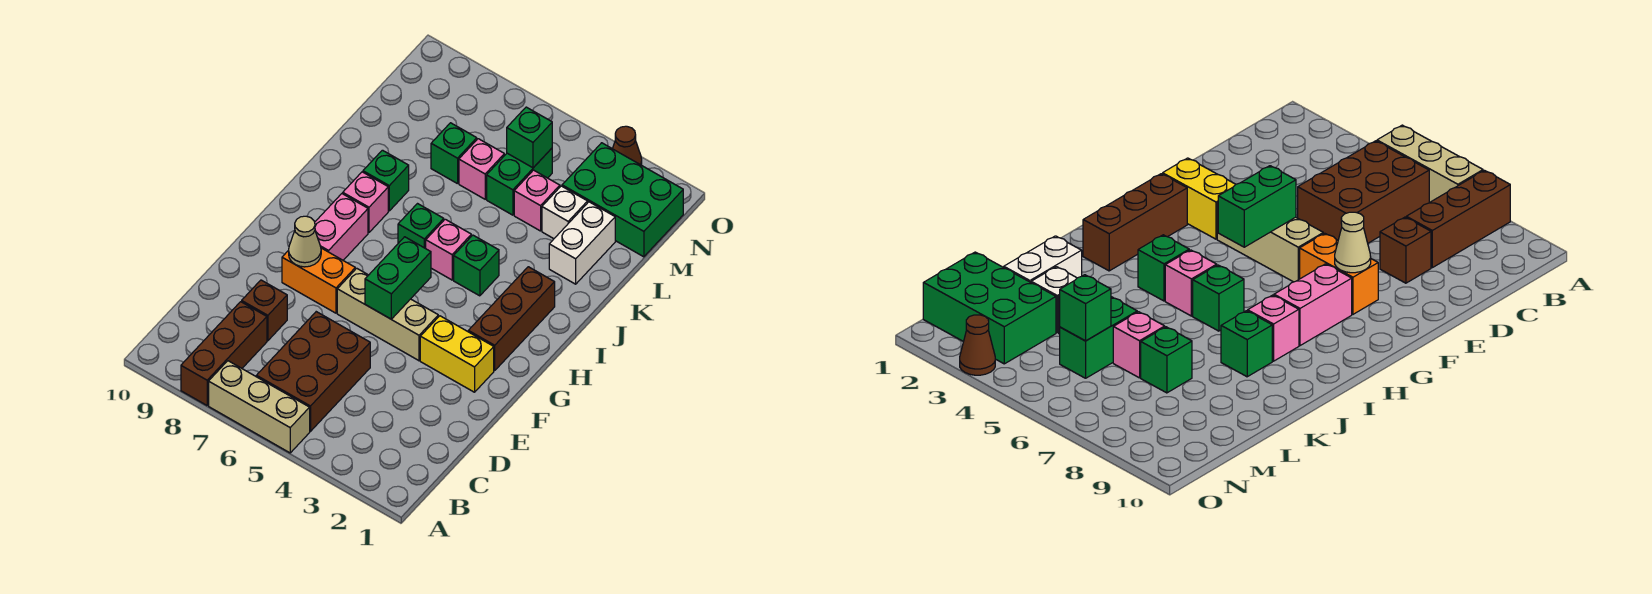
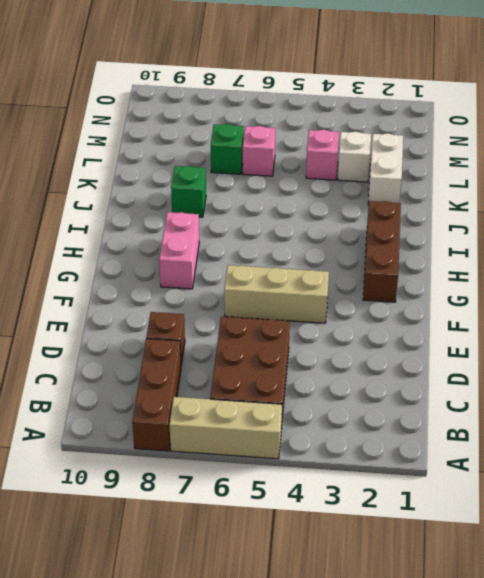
none -> yellow brick F2:F3 level 1
none -> orange brick F7:F8 level 1
none -> green brick I4 level 1

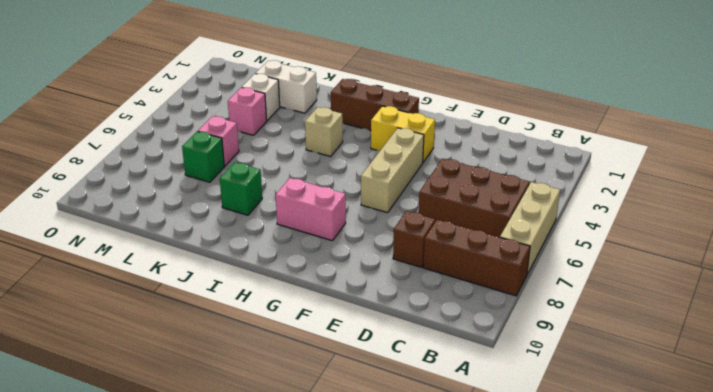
yellow brick F3:G3 level 1 -> yellow brick F2:F3 level 1
tan brick I4 level 1 -> green brick I4 level 1
none -> orange brick F7:F8 level 1
none -> pink brick I5 level 1
none -> green brick I6 level 1

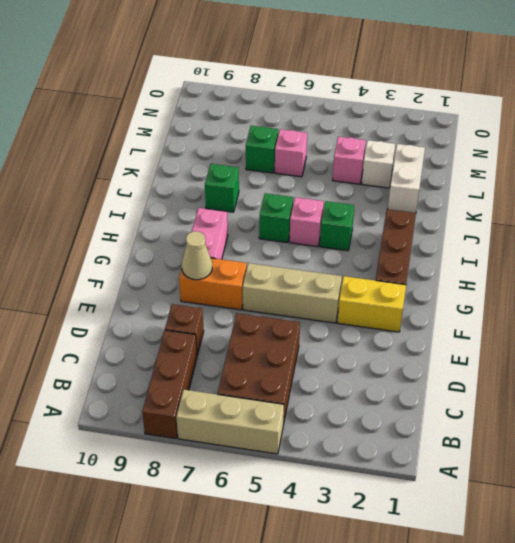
none -> pink brick I8 level 1
none -> green brick L5:M5 level 1
none -> green brick M1:N3 level 1

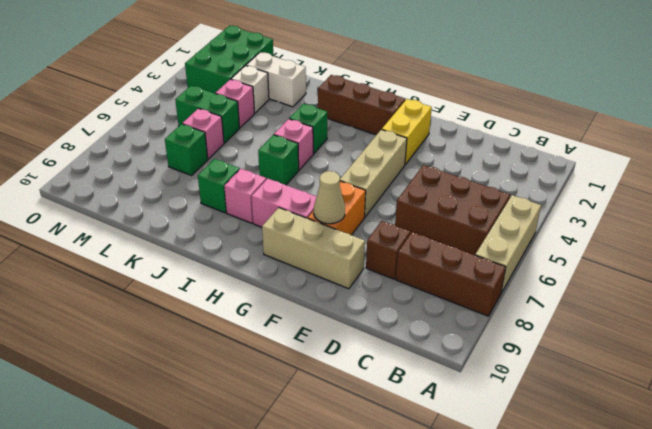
tan brick E9:G9 level 1 -> none
none -> brown cone O3 level 1
none -> green brick F5:G5 level 2
none -> green brick M5 level 2

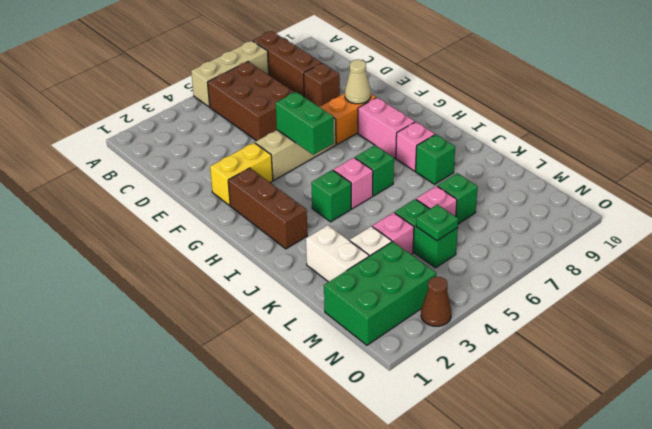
green plate M5 level 2 -> green brick M5 level 2

